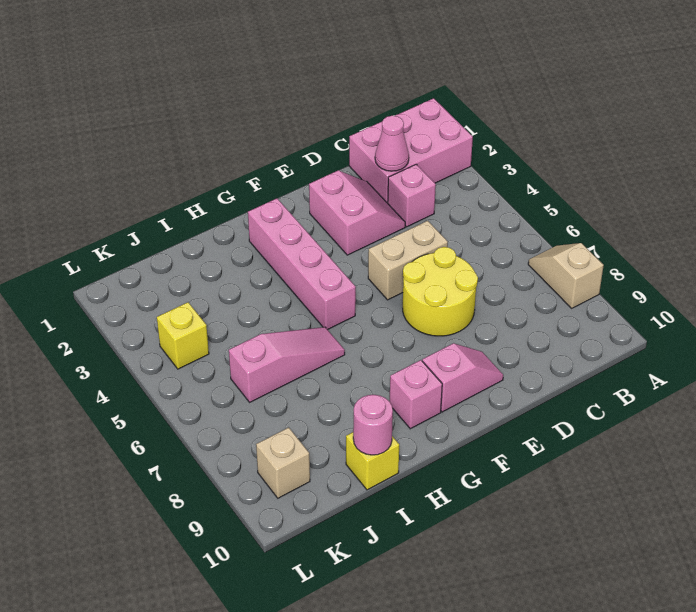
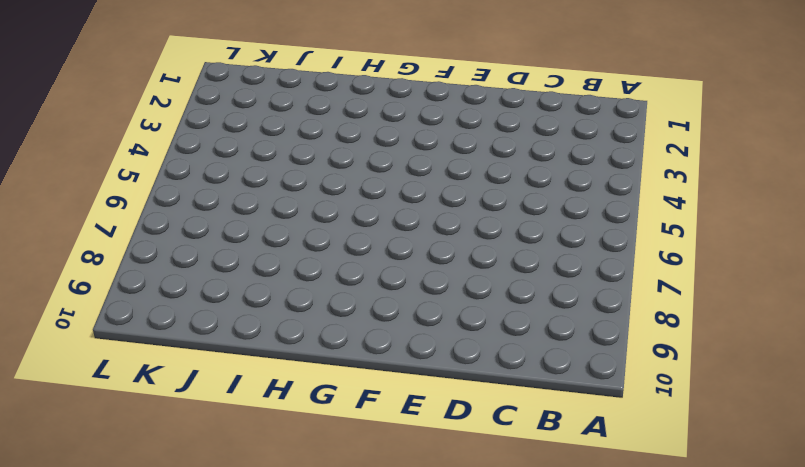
none -> pink brick A1:C2 level 1
none -> tan slope A7:A8 level 1 top 8
none -> pink brick C3 level 1

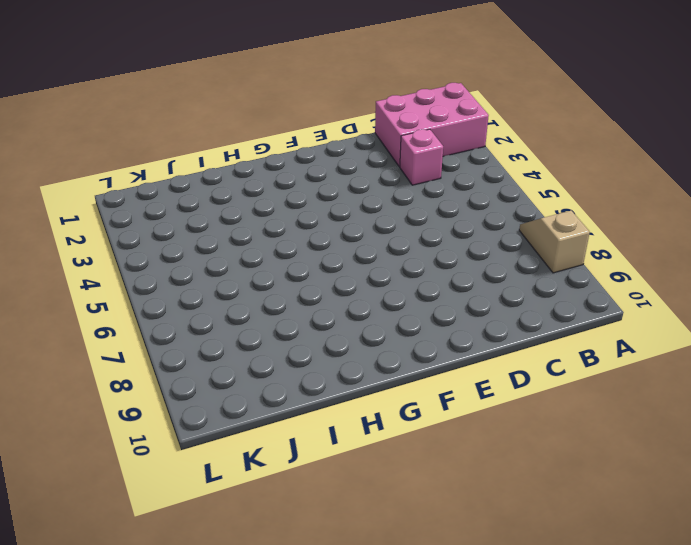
none -> pink slope D2:E3 level 1 top E
none -> tan brick D5:E5 level 1
none -> yellow round brick D6:E7 level 1

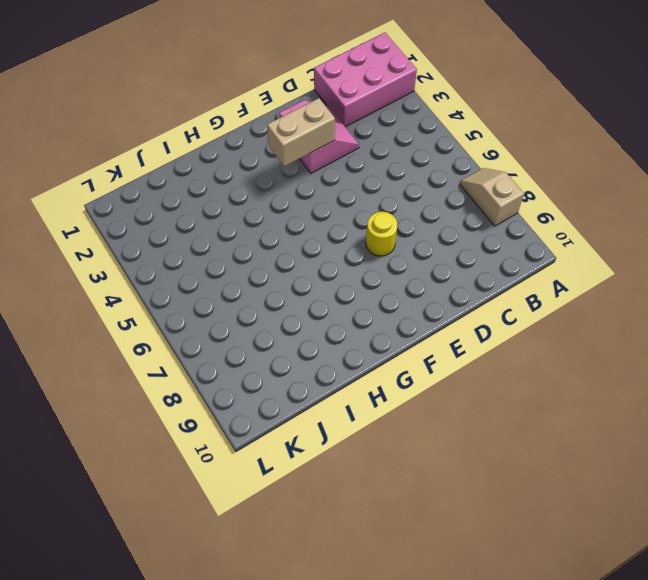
tan brick E3:F3 level 2 -> tan brick D5:E5 level 1
yellow round brick E7 level 1 -> yellow round brick D6:E7 level 1
none -> pink brick C3 level 1
none -> pink slope E9:F9 level 1 top F
none -> pink brick G2:G5 level 1

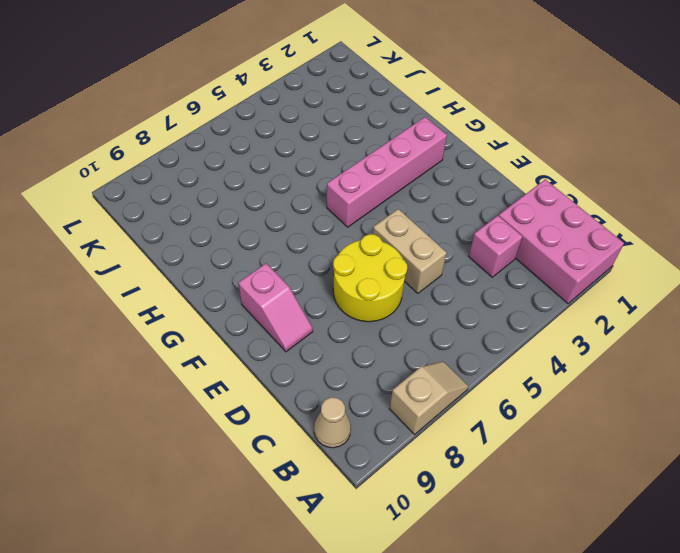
tan cone B10 level 1 -> none
none -> pink slope D2:E3 level 1 top E
none -> pink brick G9 level 1
none -> pink slope H6:J6 level 1 top J

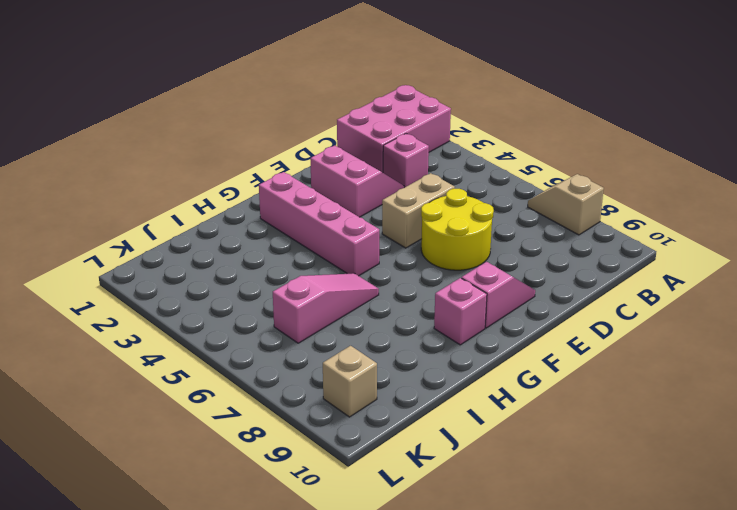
none -> yellow brick I10 level 1
none -> yellow brick K4 level 1
none -> pink cone C2 level 2

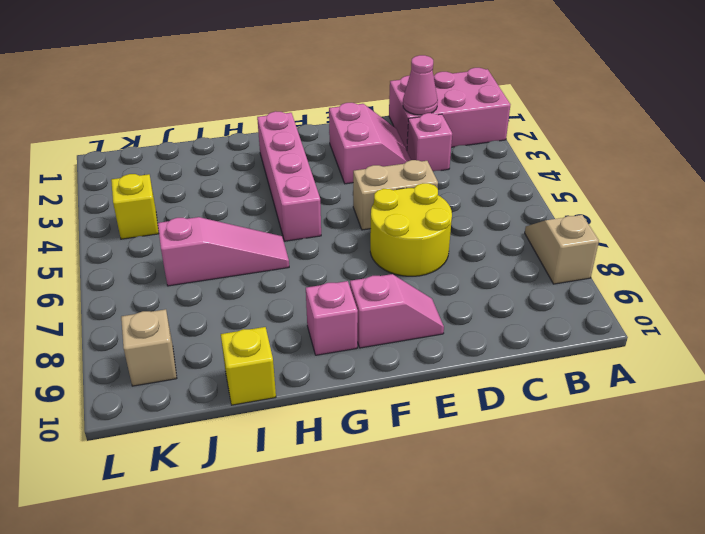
none -> pink round brick I10 level 2

